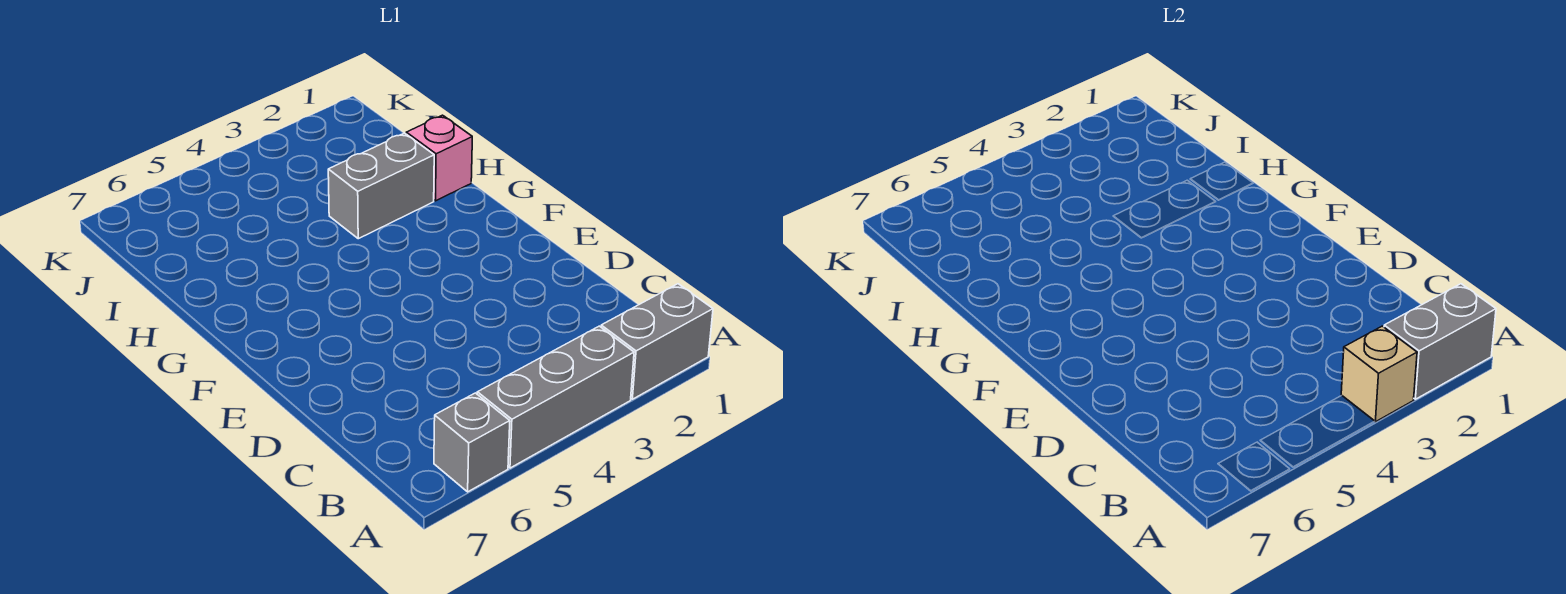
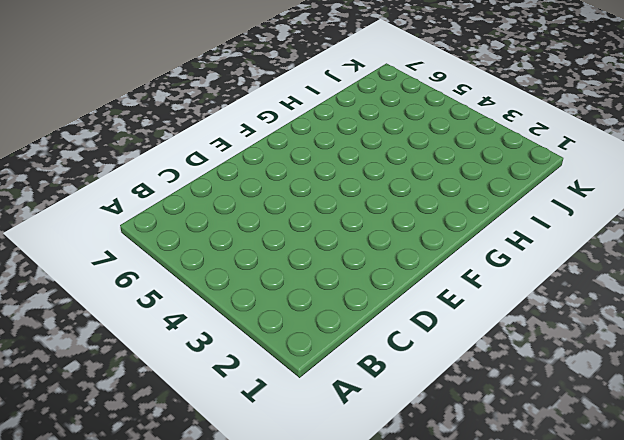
none -> grey brick A1:A2 level 1
none -> grey brick A3:A5 level 1

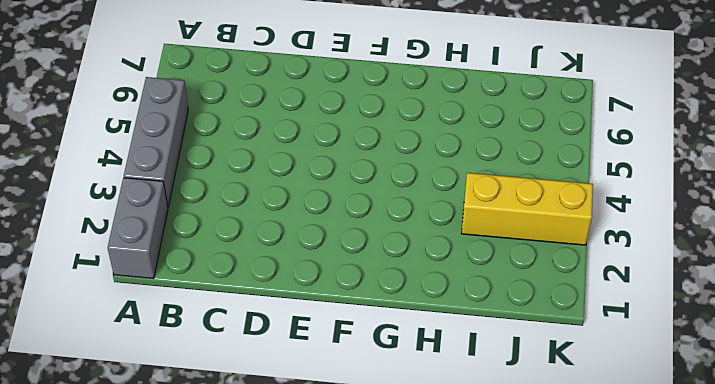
yellow brick I3:K3 level 1 -> none
none -> grey brick A6 level 1
none -> pink brick H1 level 1

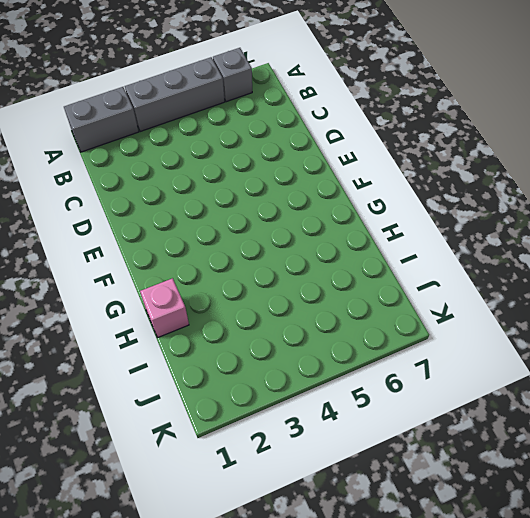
none -> grey brick H2:H3 level 1
none -> grey brick A1:A2 level 2

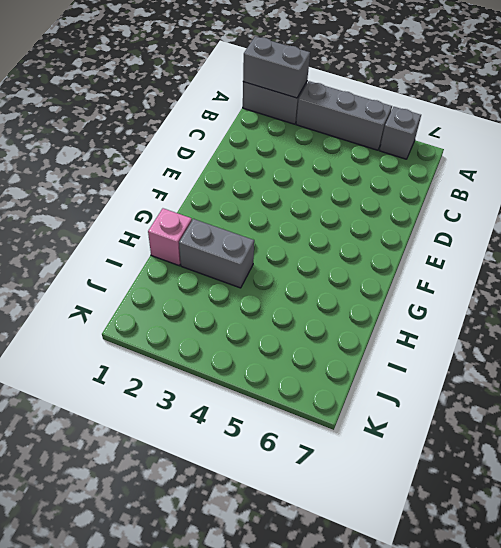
none -> tan brick A3 level 2

